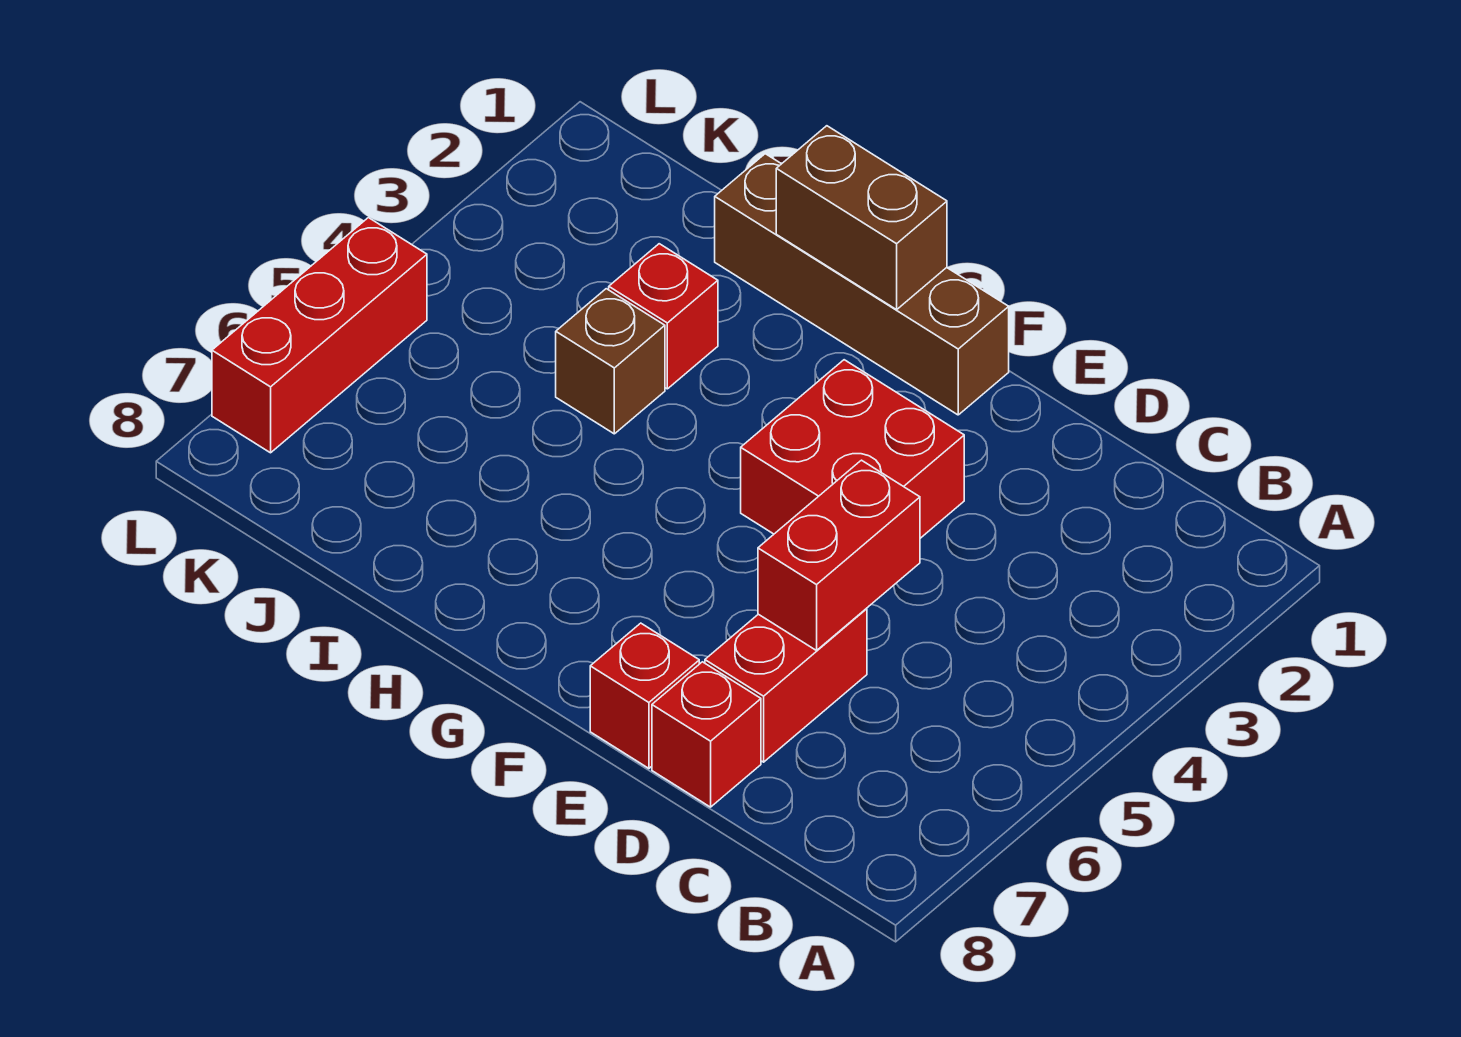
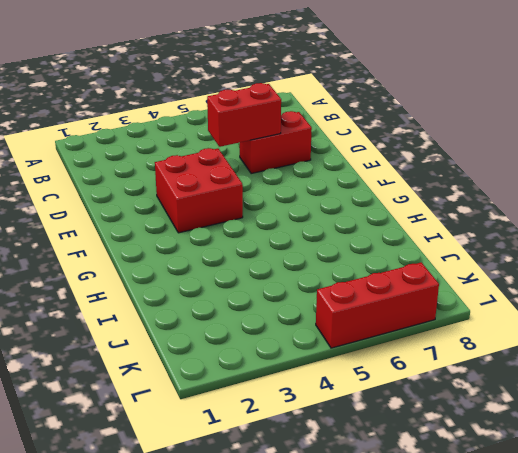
none -> red brick D8 level 1
none -> red brick E8 level 1

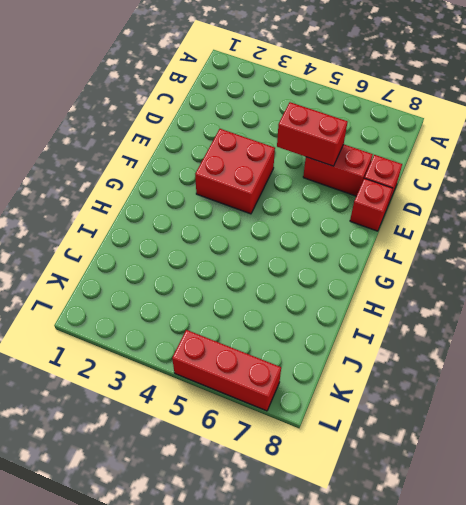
none -> brown brick F1:I1 level 1
none -> red brick I3 level 1

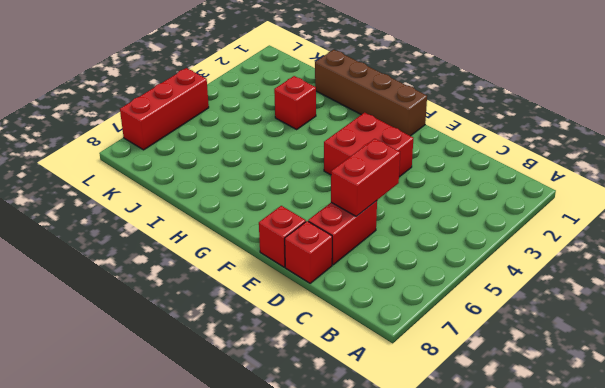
none -> brown brick I4 level 1
none -> brown brick G1:H1 level 2

